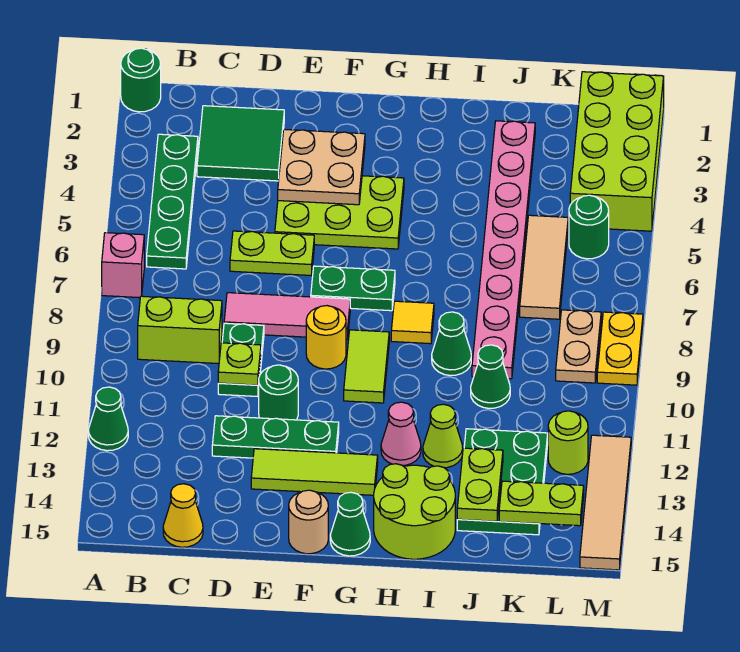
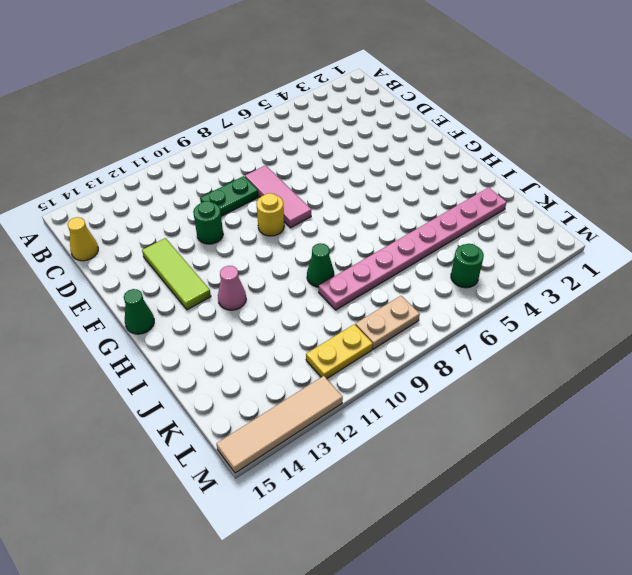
yellow plate L10:L11 level 1 -> yellow plate M8:M9 level 1
none -> green round brick A1 level 1
none -> pink brick A7 level 1
none -> green cone A12 level 1
none -> green plate B3:B6 level 1

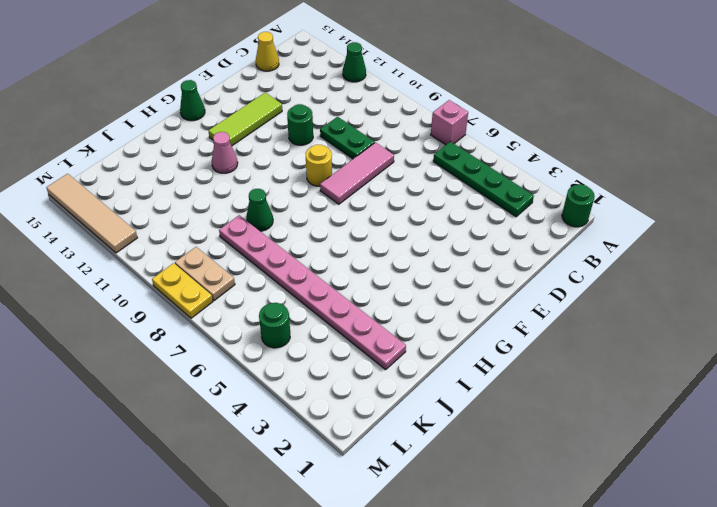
none -> lime brick B9:C9 level 1
none -> green tile C2:D3 level 1
none -> lime plate D6:E6 level 1
none -> green plate D12:F12 level 1

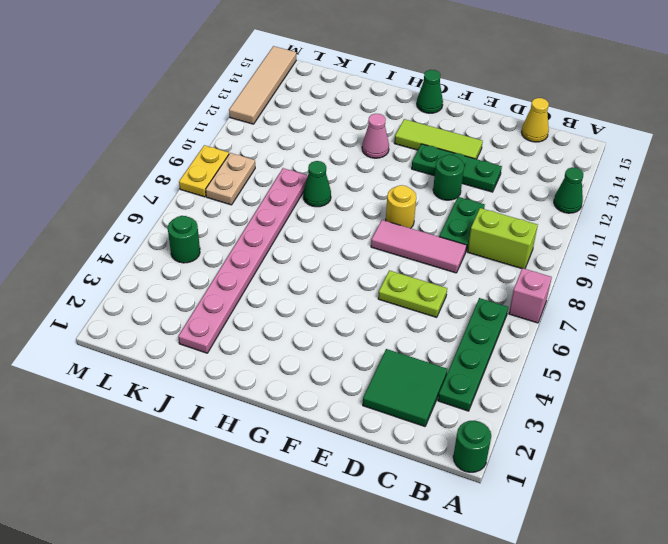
none -> lime plate E4:G5 level 1
none -> green plate F7:G7 level 1
none -> tan round brick F15 level 1
none -> lime tile G9:G10 level 1

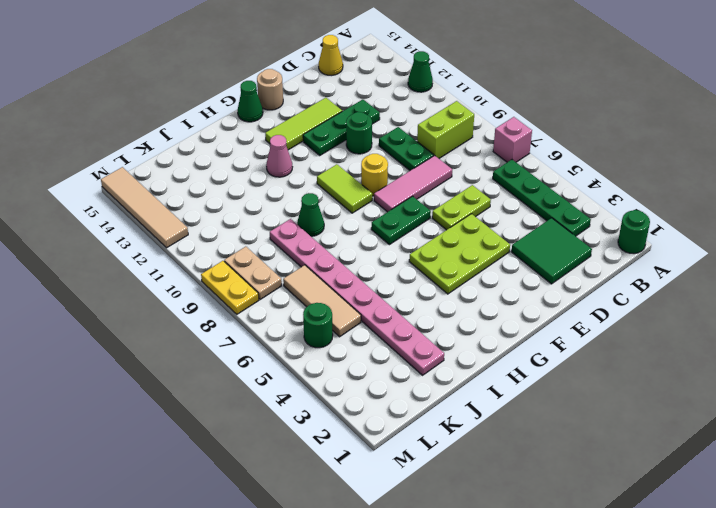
none -> yellow tile H8 level 1
none -> lime round brick H14:I15 level 1
none -> lime cone I12 level 1
none -> green cone J10 level 1

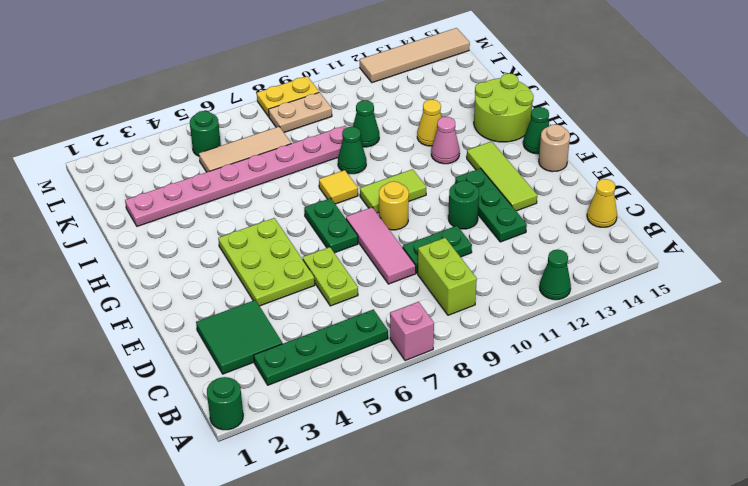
yellow cone I12 level 1 -> lime cone I12 level 1
none -> green plate J12:K14 level 1
none -> lime brick L1:M4 level 1
none -> lime round brick L12 level 1
none -> lime plate D10 level 2

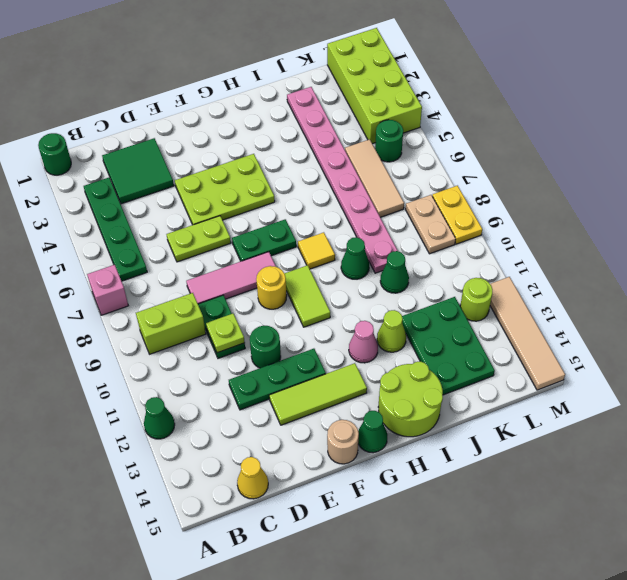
none -> tan plate E3:F4 level 2
none -> lime plate J13:J14 level 2
none -> lime plate K14:L14 level 2

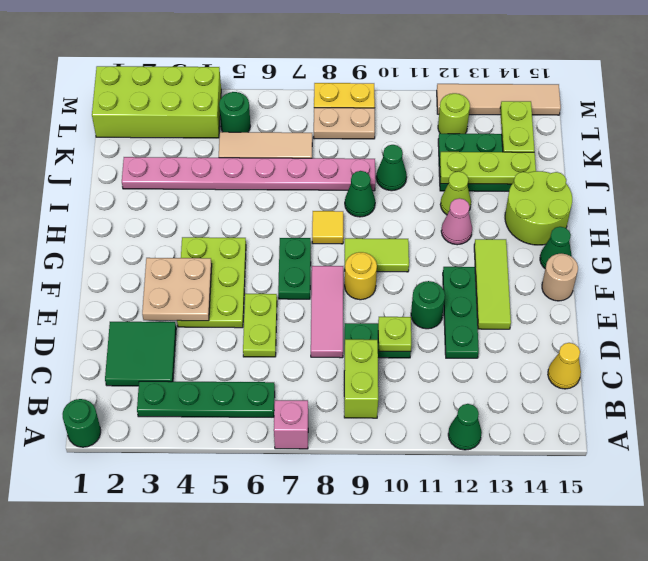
lime plate J12:J14 level 2 -> lime plate J13:J14 level 2

